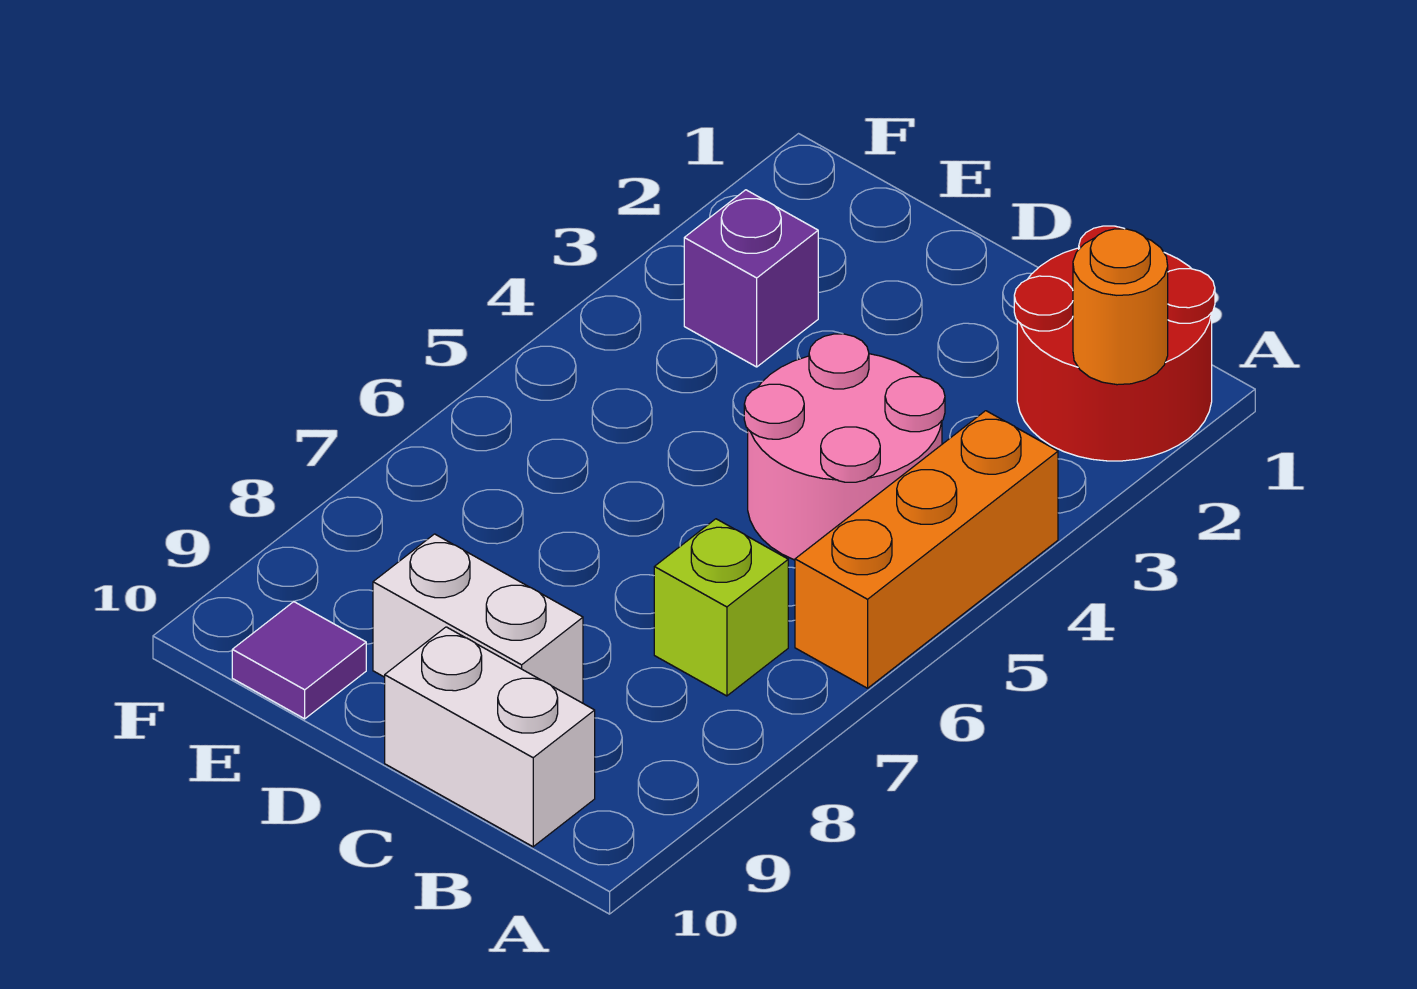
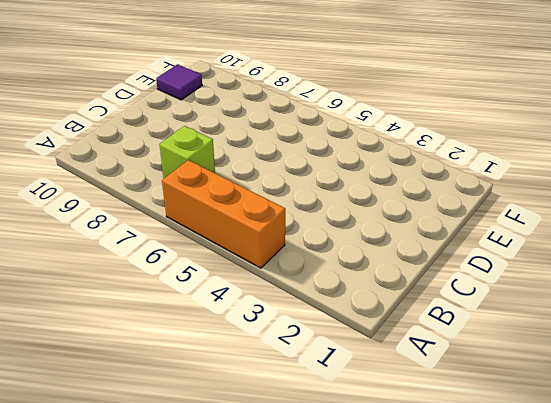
none -> red round brick A1:B2 level 1
none -> pink round brick B4:C5 level 1

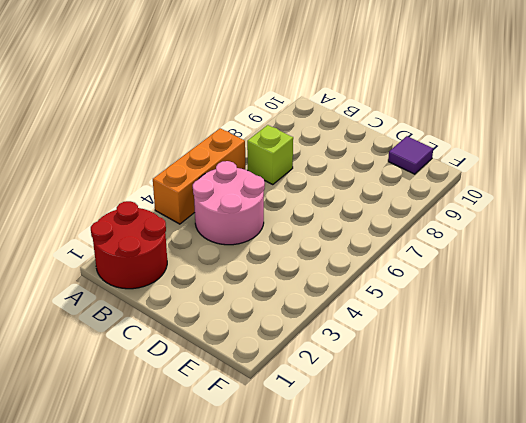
none -> white brick B10:C10 level 1
none -> white brick C9:D9 level 1

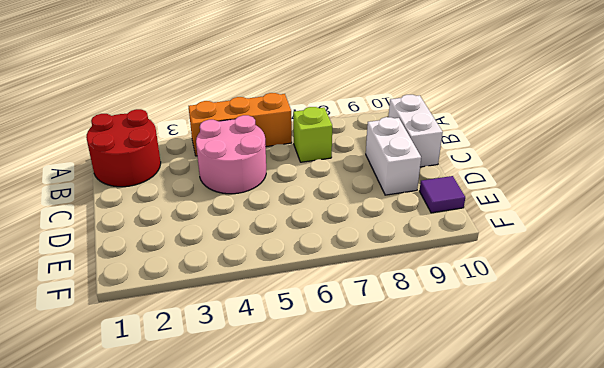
none -> purple brick E3 level 1
none -> orange round brick A2 level 2

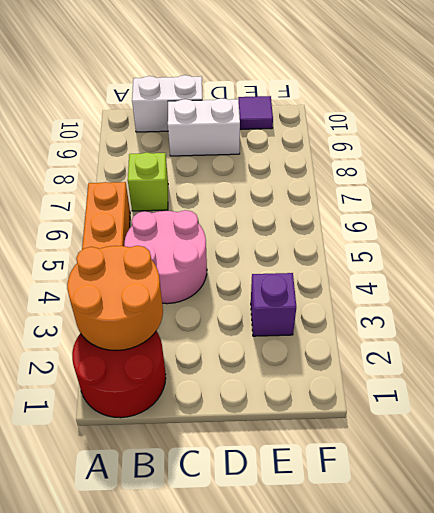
orange round brick A2:B3 level 2 -> orange round brick A2 level 2

